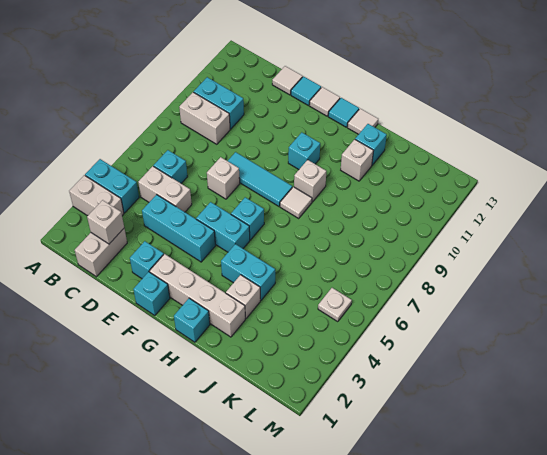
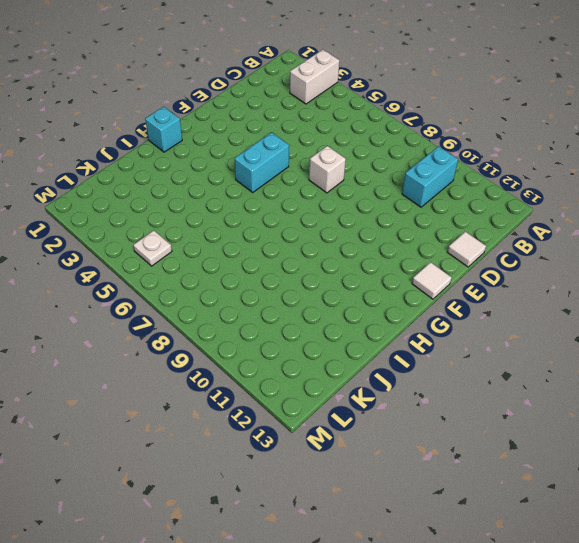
none -> cyan brick A4:B4 level 1
none -> white brick B9:C9 level 1
none -> white brick C1:C2 level 1
none -> white brick C5:D5 level 1

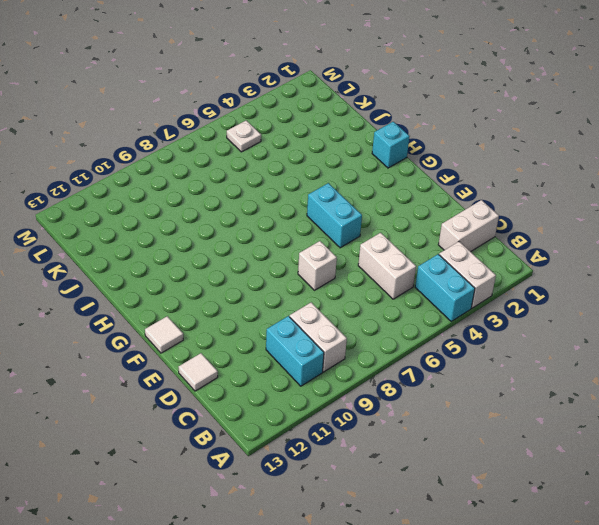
none -> cyan brick C6 level 1
none -> cyan brick D4:F4 level 1
none -> cyan brick E2 level 1
none -> cyan tile E8:G8 level 1

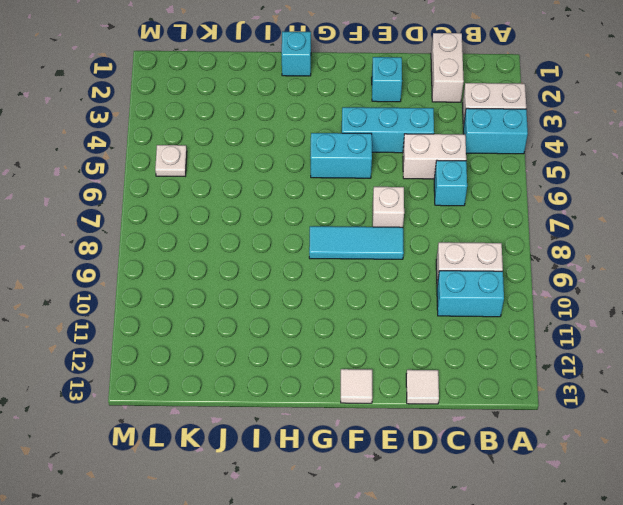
none -> cyan tile E13 level 1
none -> cyan brick F1 level 1
none -> white brick F2:I2 level 1
none -> cyan brick G6 level 1

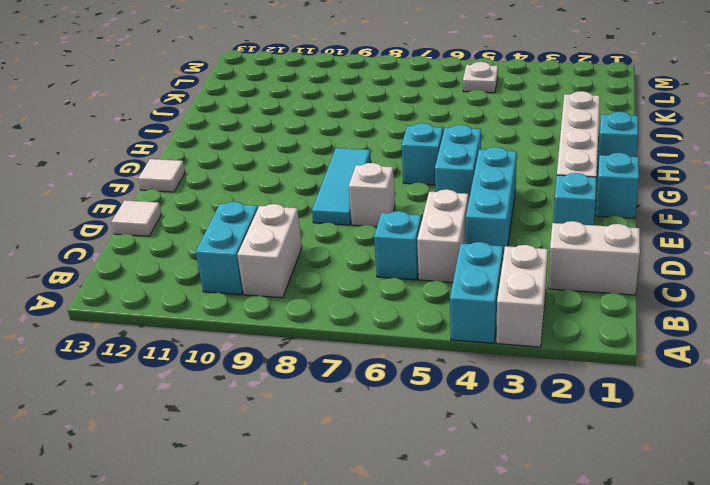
none -> cyan tile E13 level 1
none -> cyan brick G10 level 1
none -> cyan tile G13 level 1
none -> cyan brick H4:I4 level 1

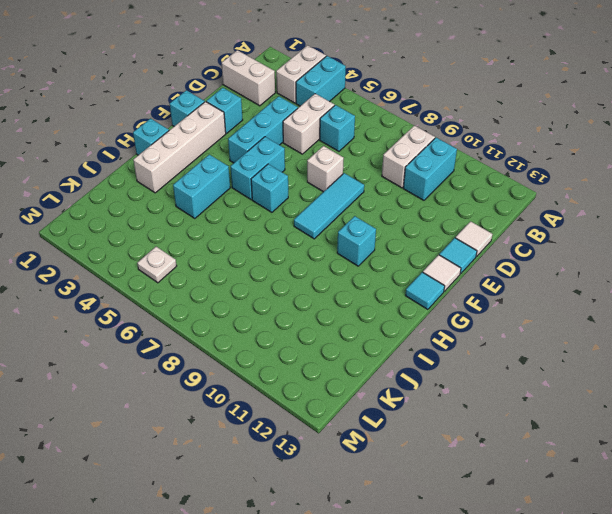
none -> white tile H8 level 1
none -> white brick H9 level 1
none -> white tile H13 level 1
none -> white brick I3 level 1

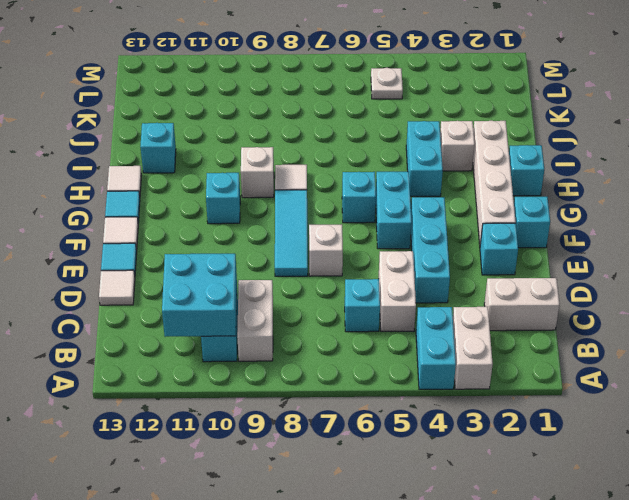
cyan brick B10:C11 level 2 -> none
none -> white brick I11 level 1
none -> white brick C2 level 2

